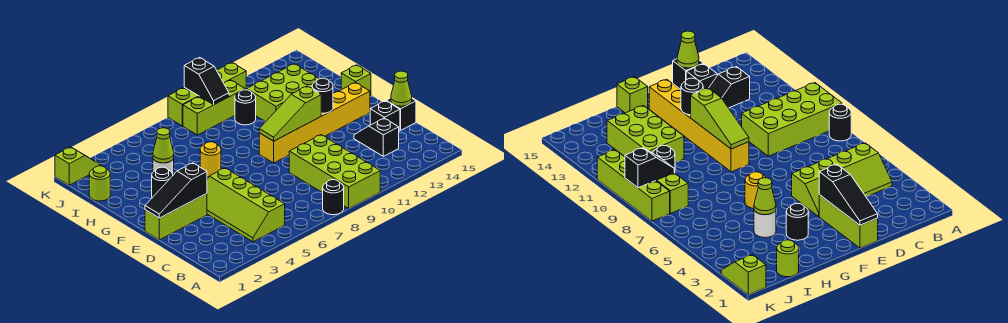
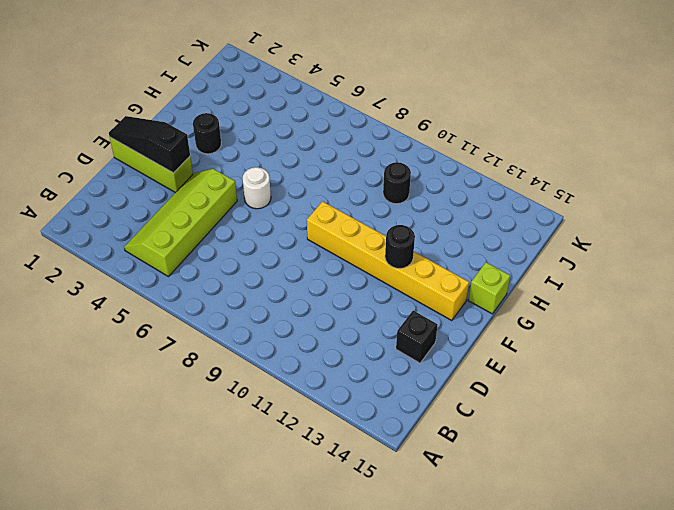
white round brick F6 level 1 -> white round brick H4 level 1
none -> black round brick A8 level 1
none -> lime brick A9:D10 level 1
none -> black slope C13:D13 level 1 top C

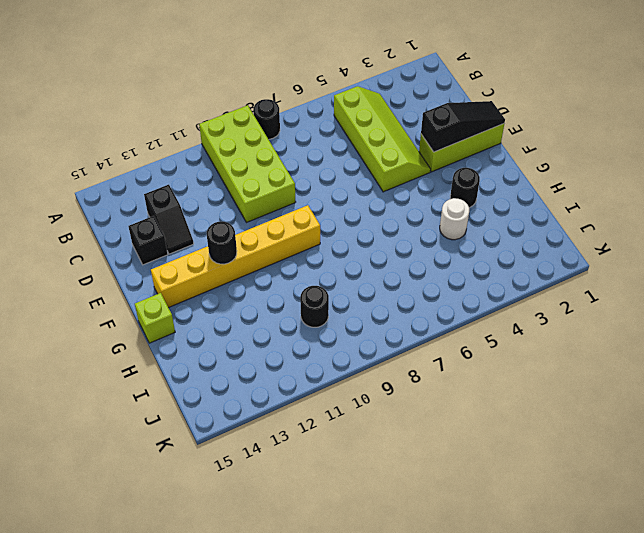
none -> black brick D15 level 1
none -> yellow round brick G6 level 1
none -> lime brick H11:I13 level 1

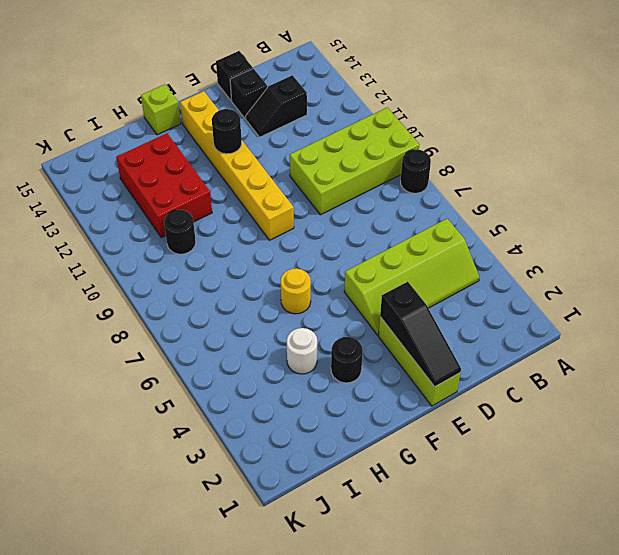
red brick H11:I13 level 1 -> lime brick H11:I13 level 1
none -> lime round brick I1 level 1
none -> lime brick J8:J10 level 1
none -> lime slope K1:K2 level 1 top 1

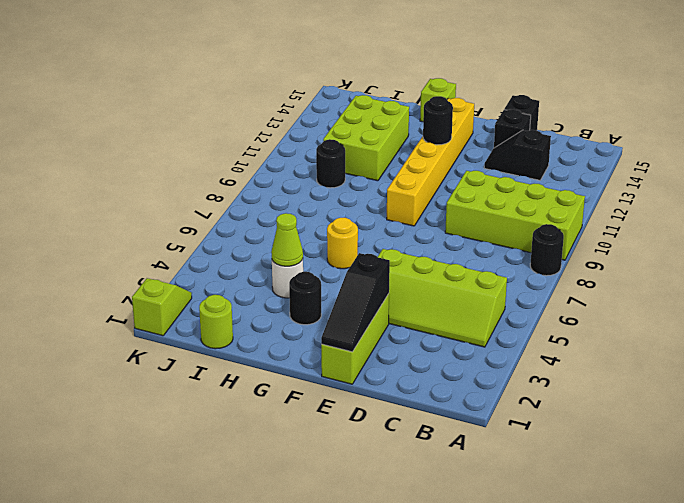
none -> lime brick J8:J10 level 1
none -> lime brick K8:K11 level 1
none -> lime cone D15 level 2

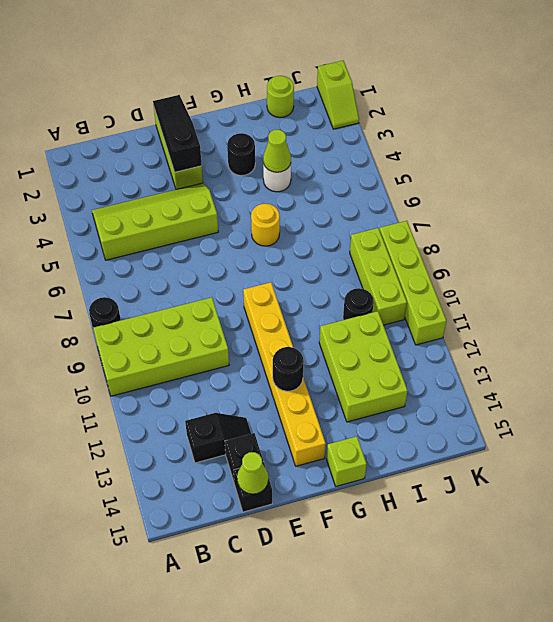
none -> lime slope F9:F11 level 2 top 11
none -> black slope J9:K9 level 2 top K

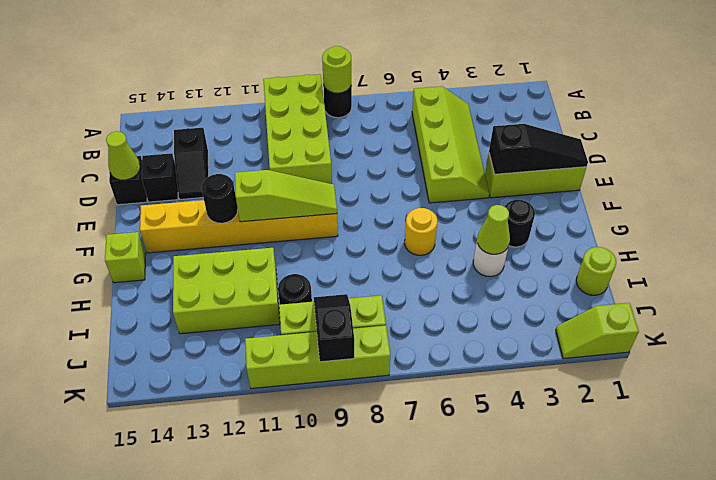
lime round brick A8 level 2 -> none

